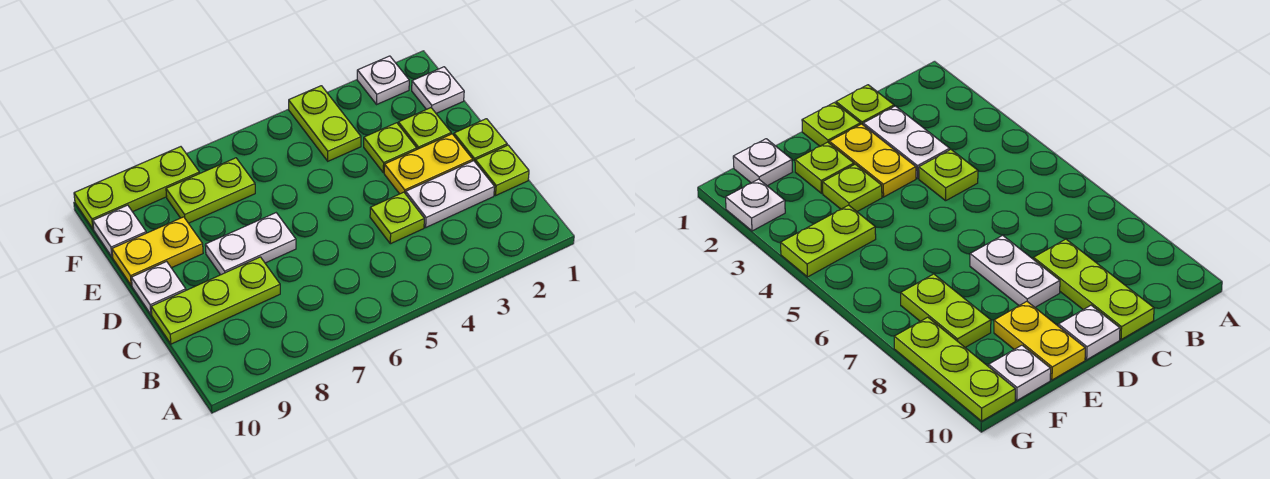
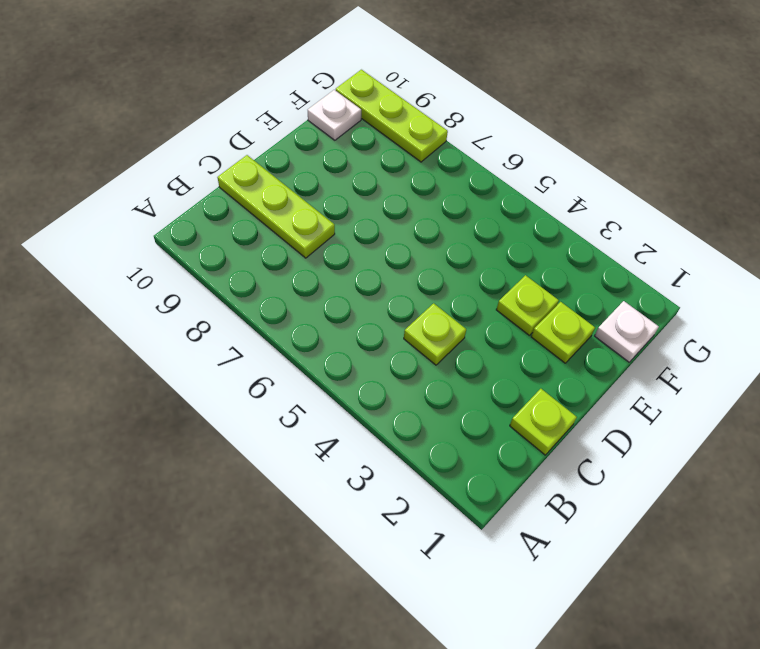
none -> white plate C2:C3 level 1
none -> lime plate D1 level 1
none -> yellow plate D2:D3 level 1

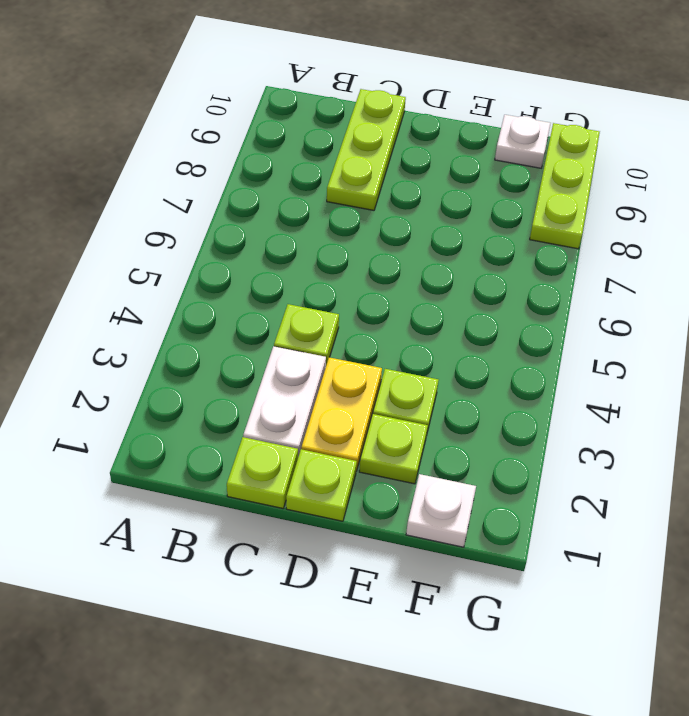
none -> white plate D7:D8 level 1
none -> white plate D10 level 1
none -> yellow plate E9:E10 level 1

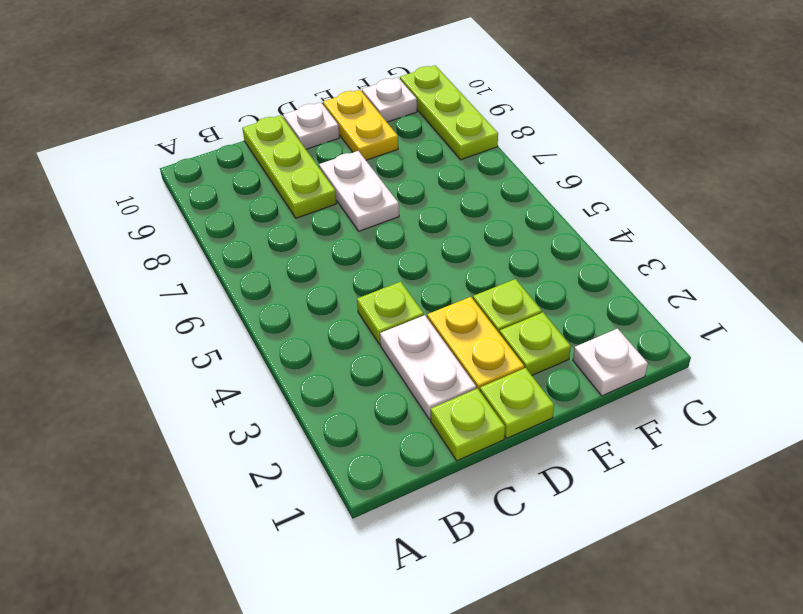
none -> lime plate F4:G4 level 1
none -> lime plate F7:F8 level 1
none -> white plate G2 level 1

